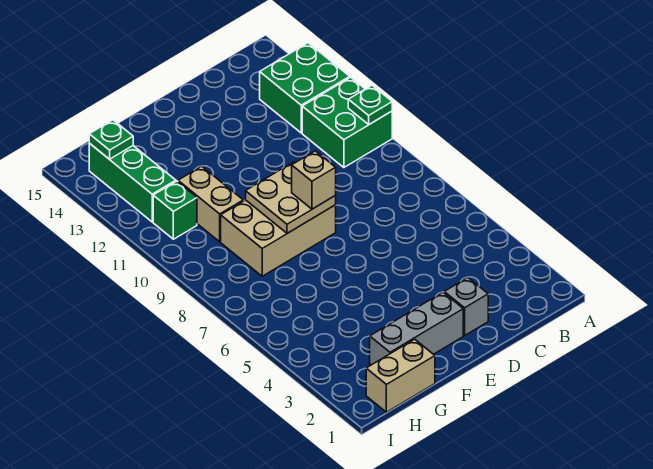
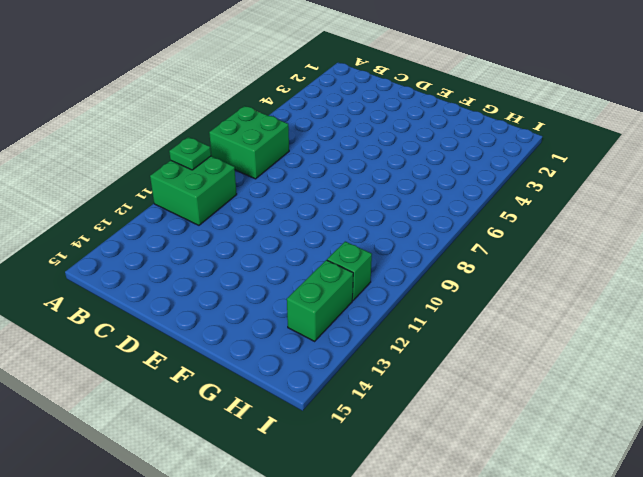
green brick A7:B8 level 1 -> green brick A12:B13 level 1
green brick H12:H13 level 1 -> green brick H12:H14 level 1
none -> grey brick D2 level 1
none -> grey brick E2:G2 level 1
none -> tan brick E8:G9 level 1

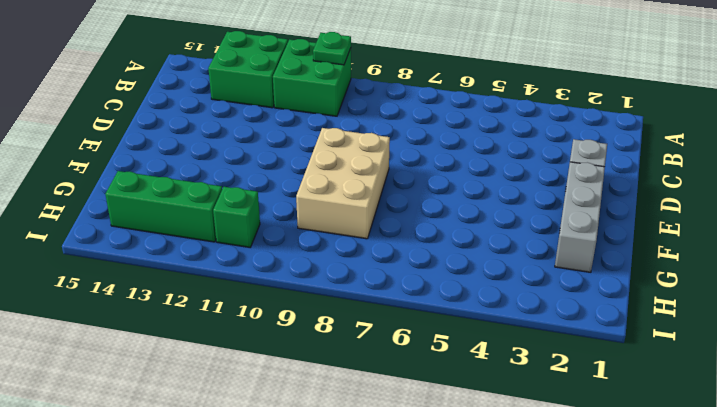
none -> tan brick G1:H1 level 1
none -> tan brick G10:G11 level 1
none -> tan plate E8:F9 level 2

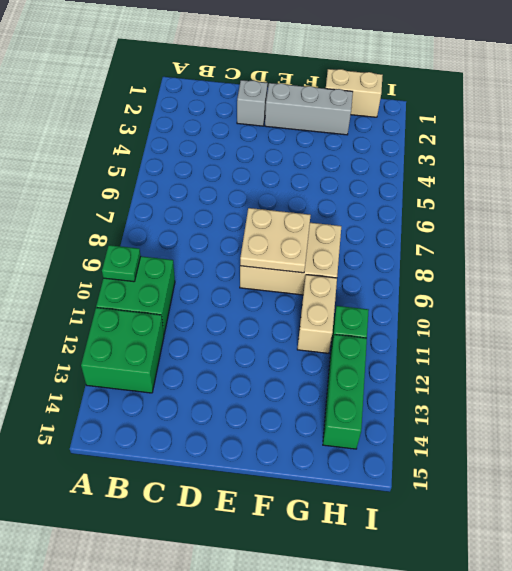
none -> green plate H14 level 2
none -> tan brick E8 level 3

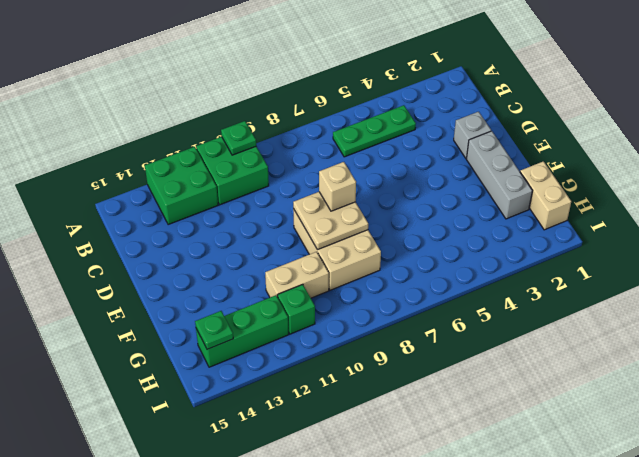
green plate B4:B6 level 1 -> none

